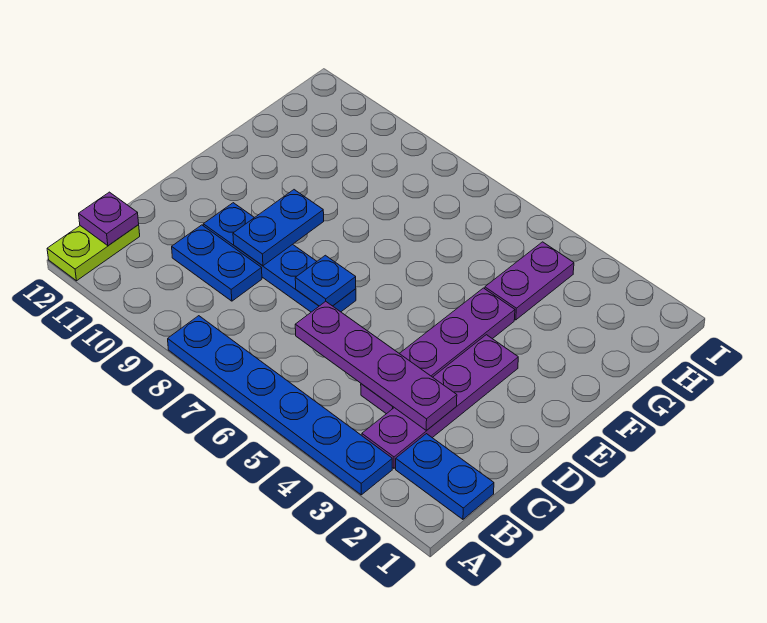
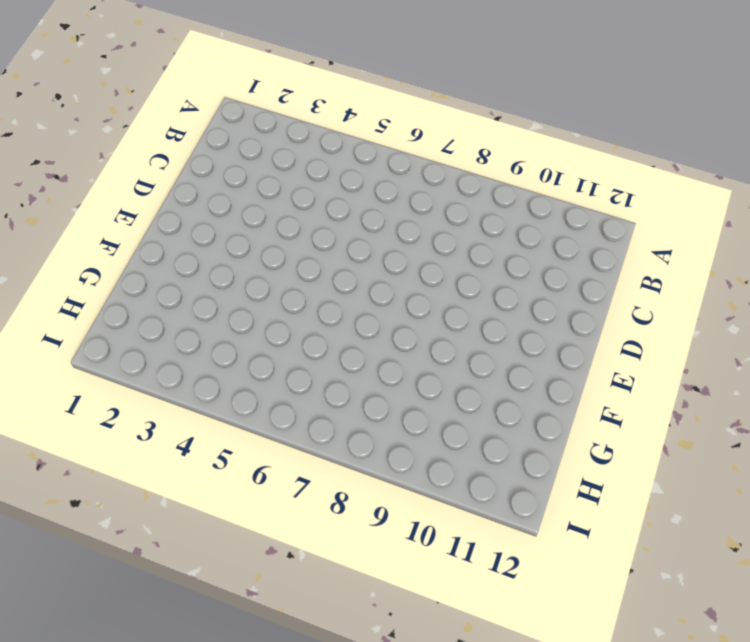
none -> blue plate A3:A8 level 1
none -> lime plate A12:B12 level 1
none -> blue plate B1:B2 level 1

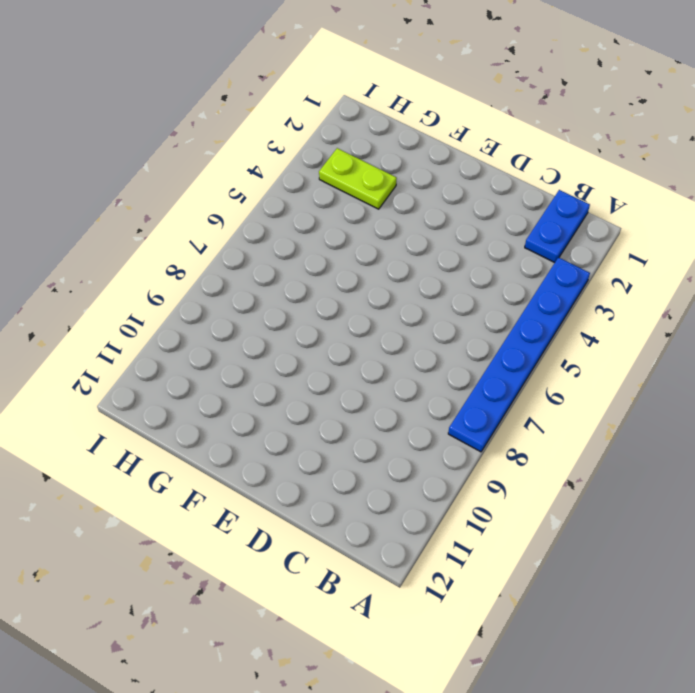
lime plate G3:H3 level 1 -> lime plate A12:B12 level 1
none -> purple plate B3:E3 level 1
none -> purple plate C4:F4 level 1
none -> blue plate C9:C10 level 1

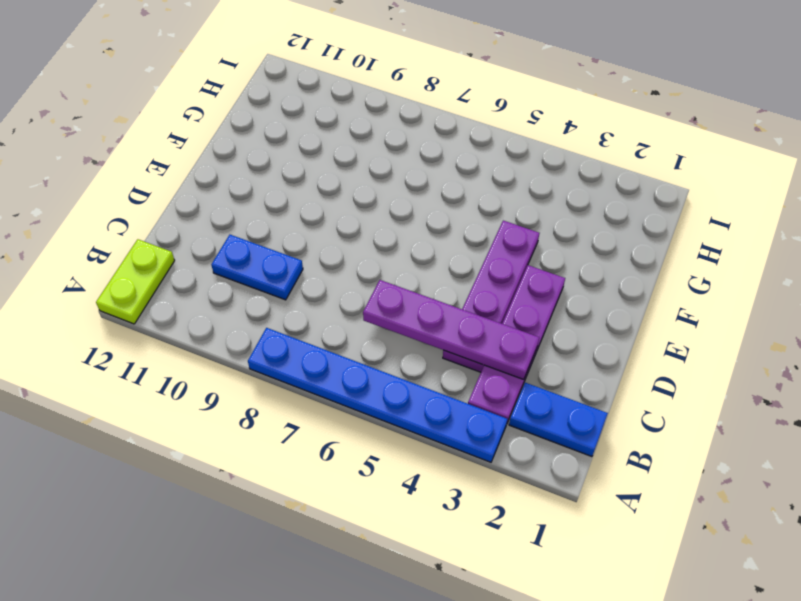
none -> blue plate D7:D10 level 1
none -> purple plate G4:H4 level 1
none -> purple plate B12 level 2

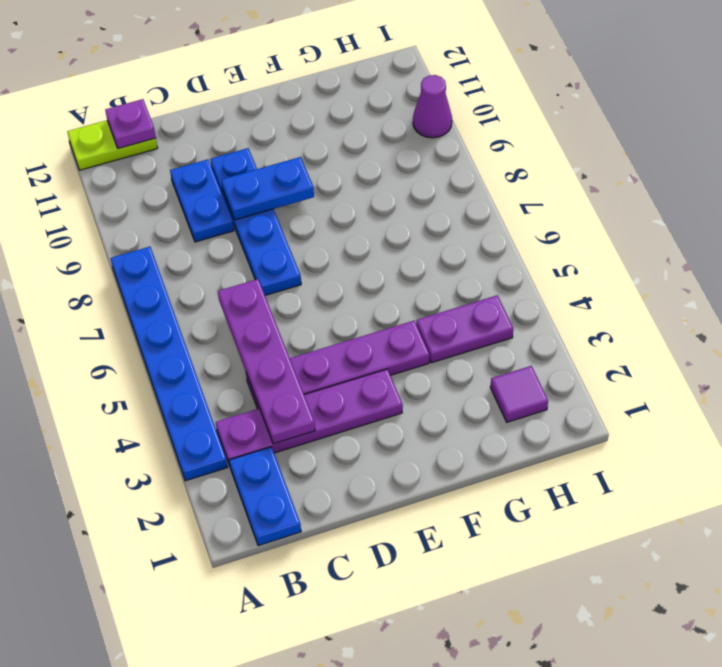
purple tile H2 level 1 -> none
purple cone I10 level 1 -> none
none -> blue plate D7 level 2

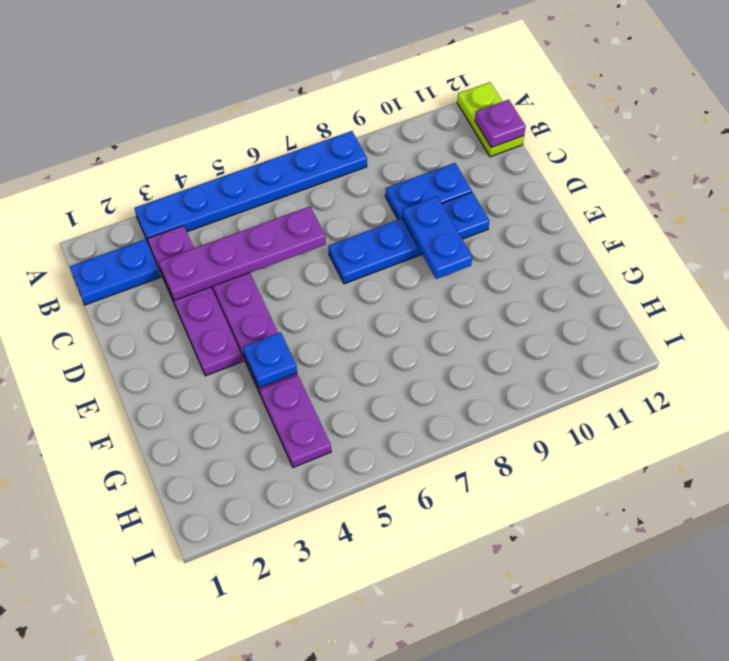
blue plate F4 level 2 -> blue plate D7 level 2

